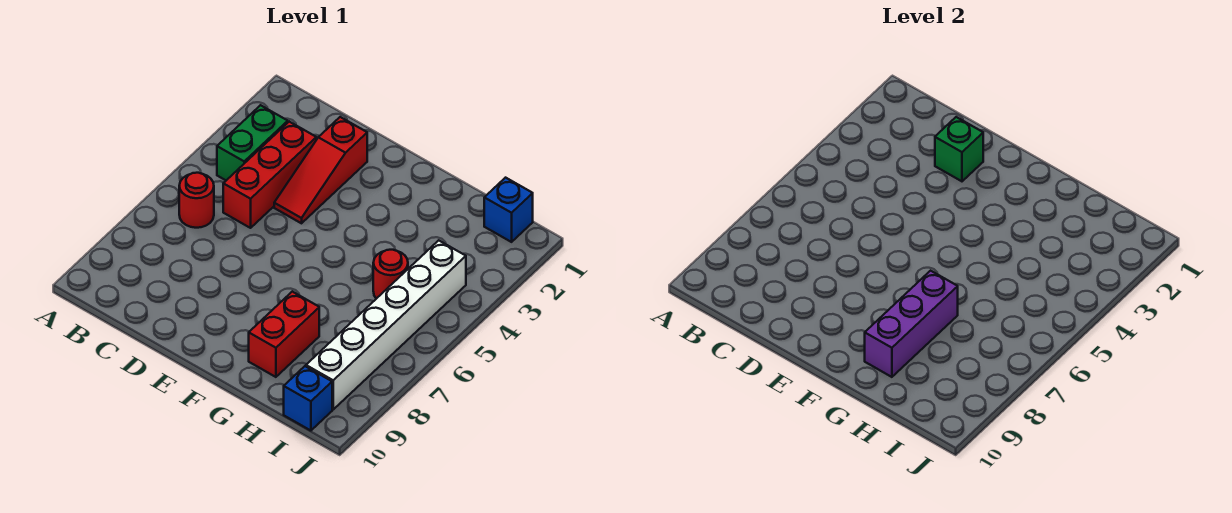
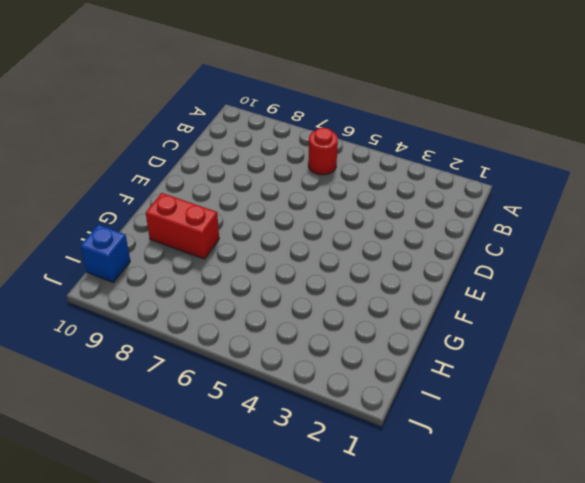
none -> green brick B3:B4 level 1
none -> red brick C3:C5 level 1

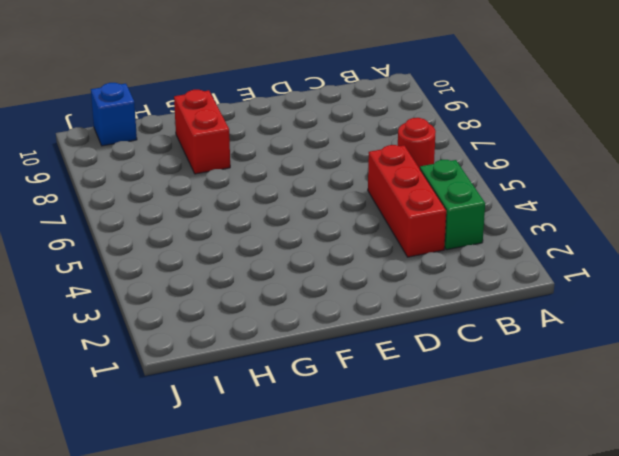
none -> red slope D2:D4 level 1 top 2
none -> red round brick H5 level 1

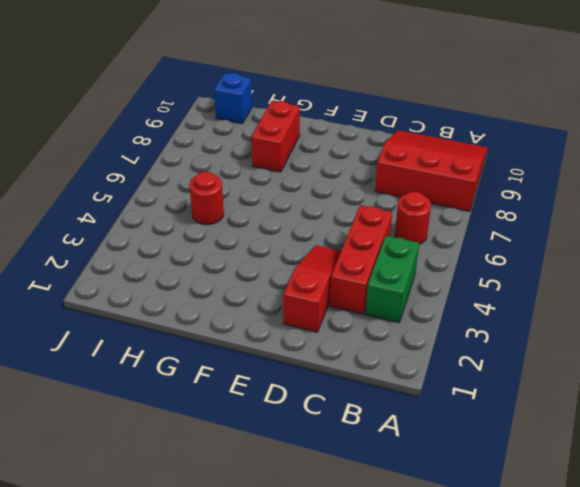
red slope A8:C10 level 1 top 8 -> none
none -> blue brick I1 level 1
none -> white brick I4:I9 level 1

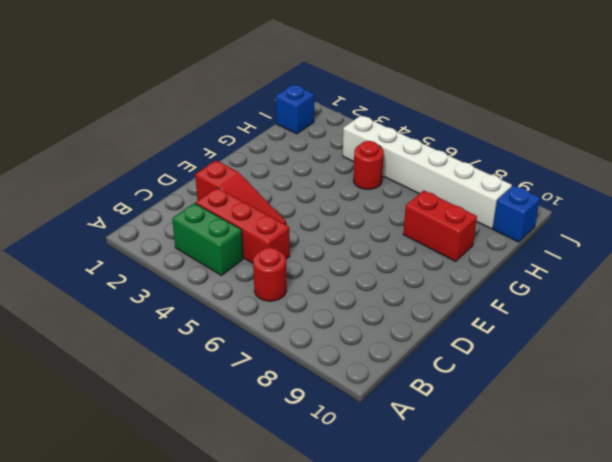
none -> green brick D2 level 2
none -> purple brick G7:G9 level 2

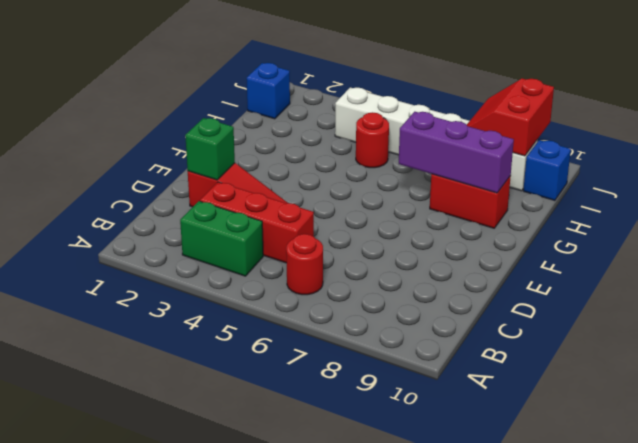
red slope I8:J9 level 2 top 9 -> none

